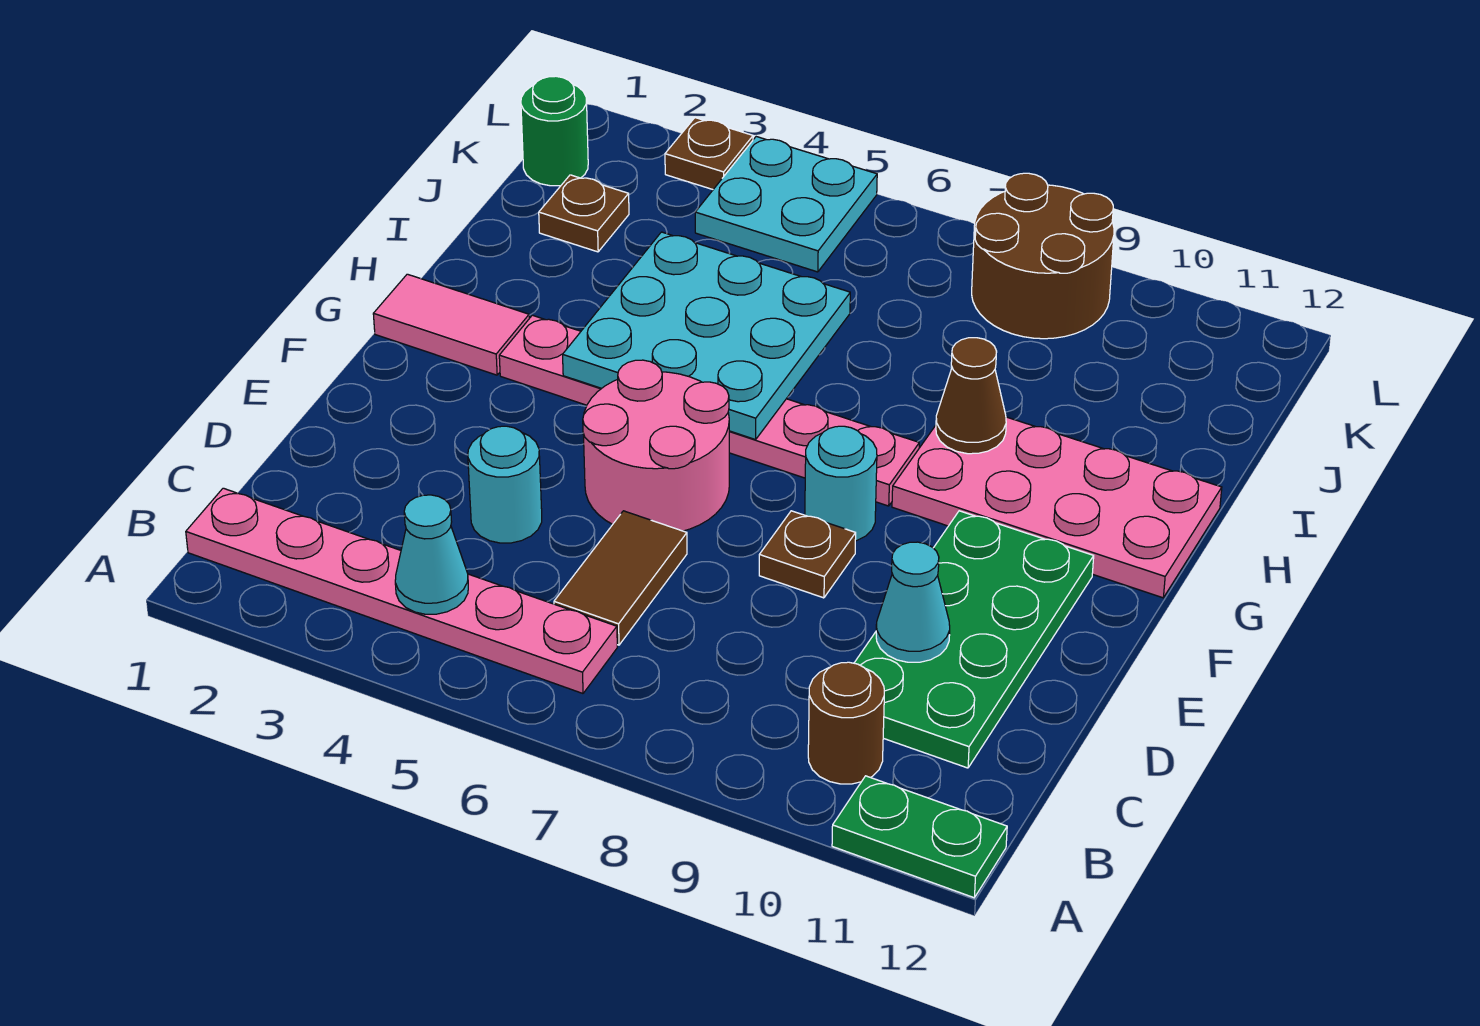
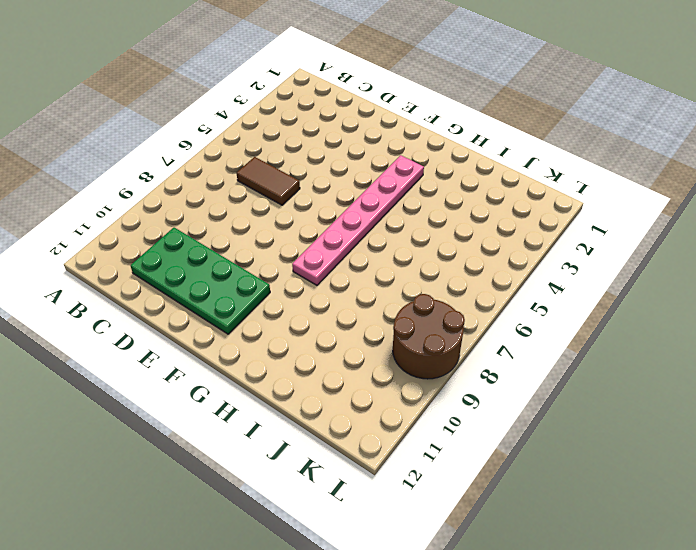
none -> green plate A11:A12 level 1
none -> pink plate B1:B6 level 1
none -> brown round brick B10 level 1

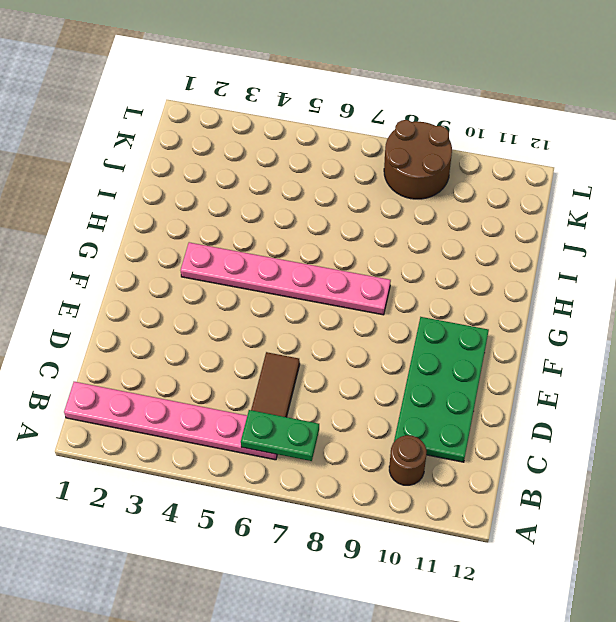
green plate B6:B7 level 2 -> green plate A11:A12 level 1
none -> cyan round brick D4 level 1
none -> pink round brick E5:F6 level 1
none -> brown plate E8 level 1

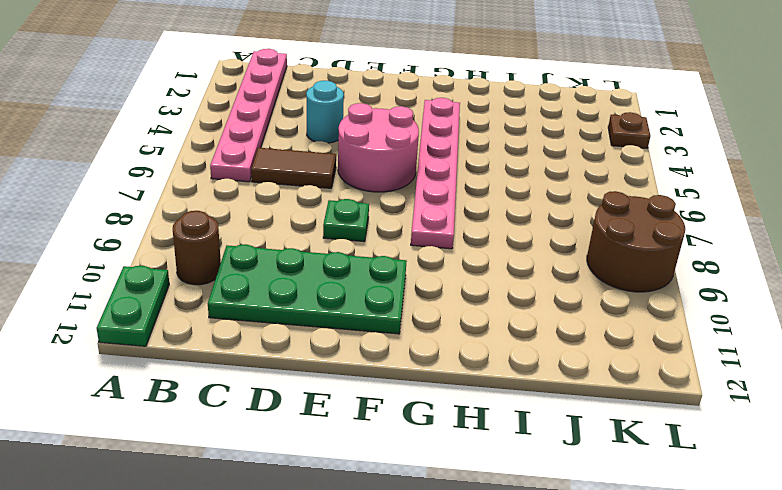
green plate E8 level 1 -> brown plate E8 level 1
none -> cyan round brick F8 level 1
none -> pink tile G1:G2 level 1
none -> pink plate G9:H12 level 1

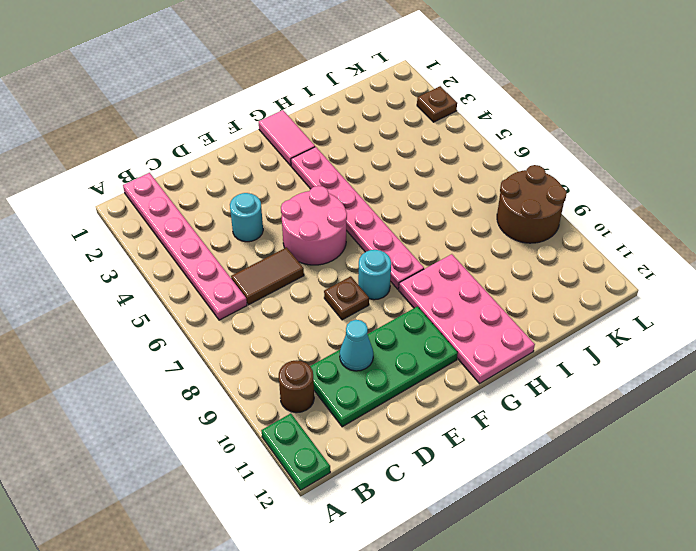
none -> brown plate J2 level 1
none -> green round brick K1 level 1
none -> cyan plate K4:L5 level 1

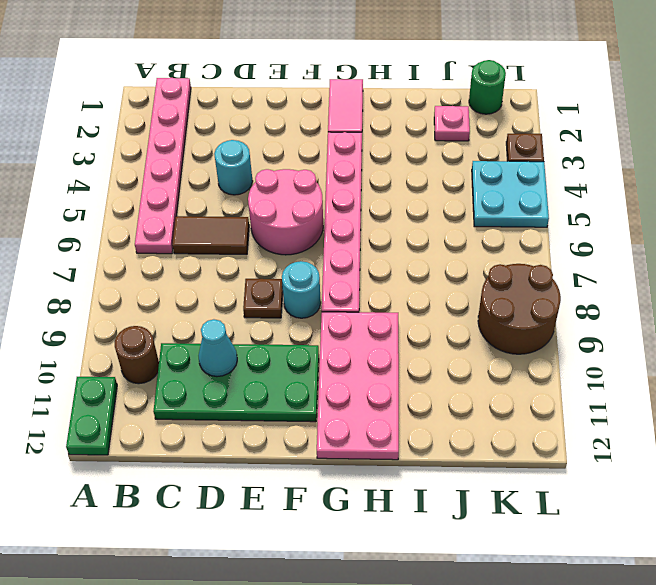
pink plate J2 level 1 -> brown plate J2 level 1
none -> cyan cone B4 level 2
none -> cyan plate G4:I6 level 2
none -> brown cone H9 level 2

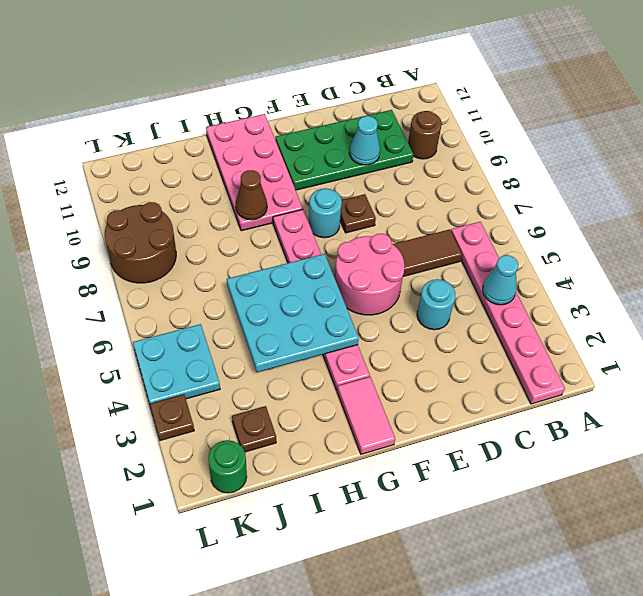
none -> green plate A11:A12 level 1

